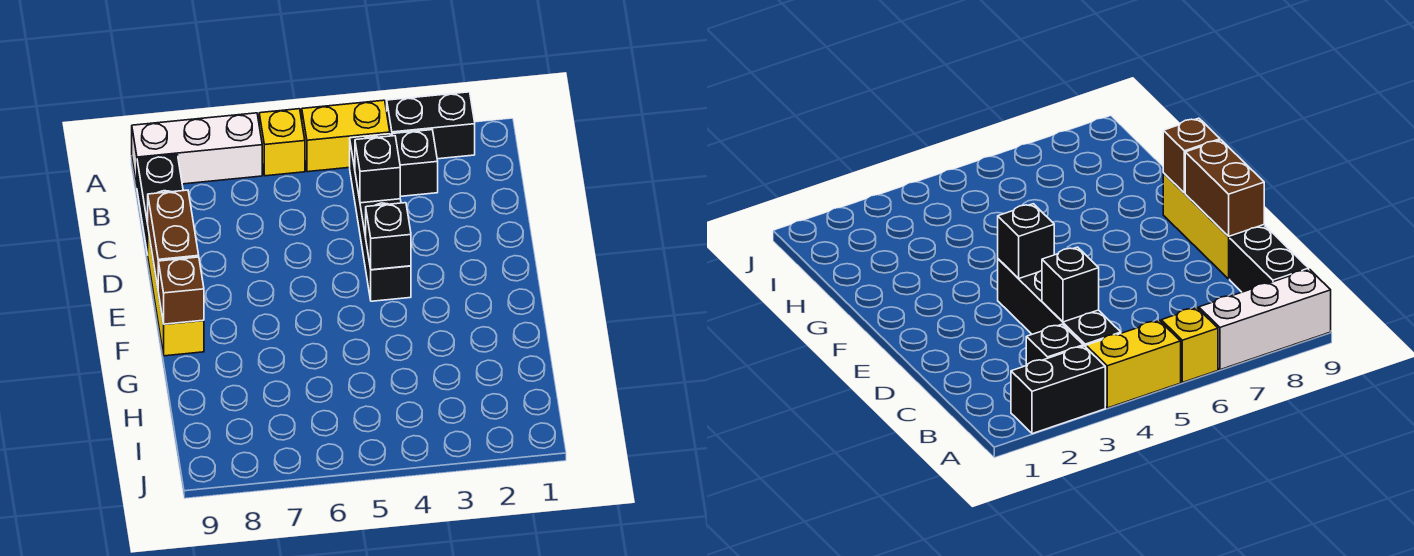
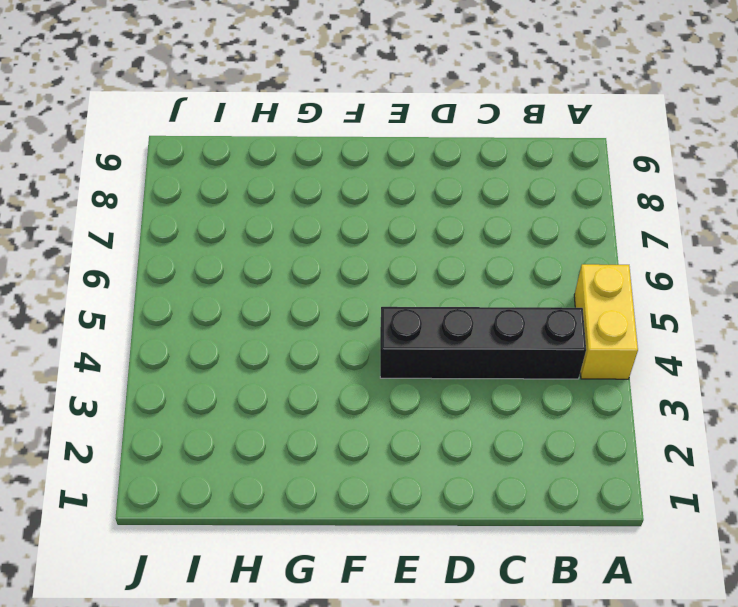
none -> black brick A2:A3 level 1
none -> yellow brick A6 level 1
none -> white brick A7:A9 level 1

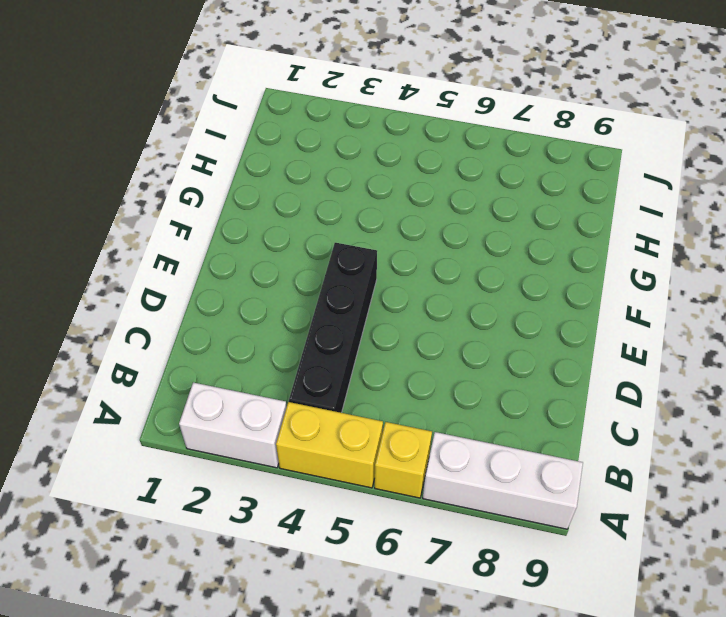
white brick A2:A3 level 1 -> black brick A2:A3 level 1
none -> black brick B3 level 1
none -> black brick B9:C9 level 1
none -> yellow brick D9:F9 level 1

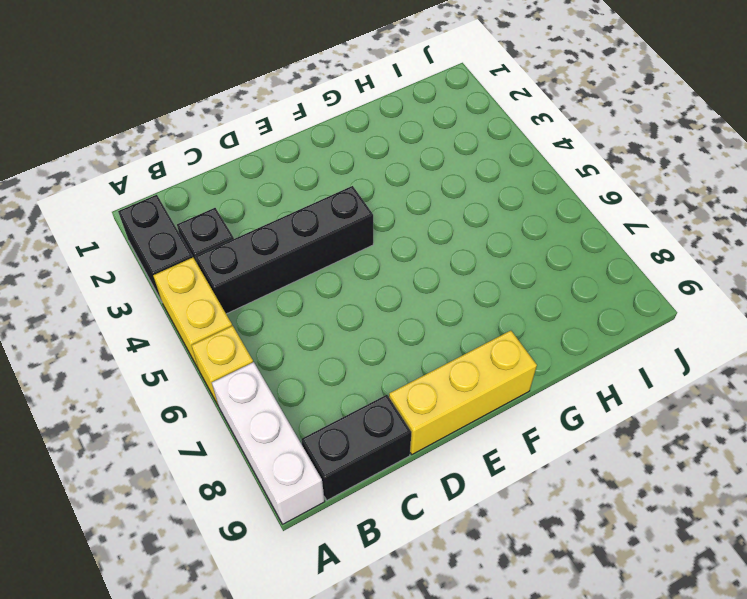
none -> black brick C4 level 2
none -> brown brick D9:E9 level 2
none -> black brick E4 level 2

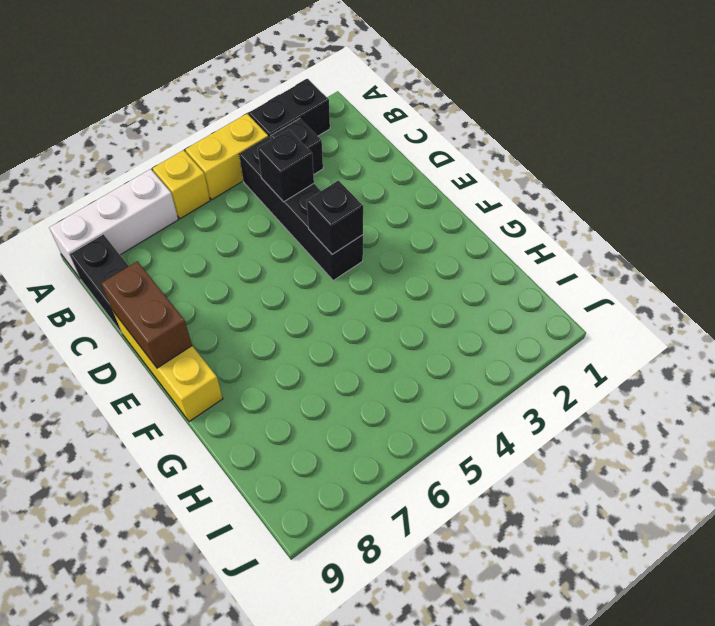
none -> brown brick F9 level 2

